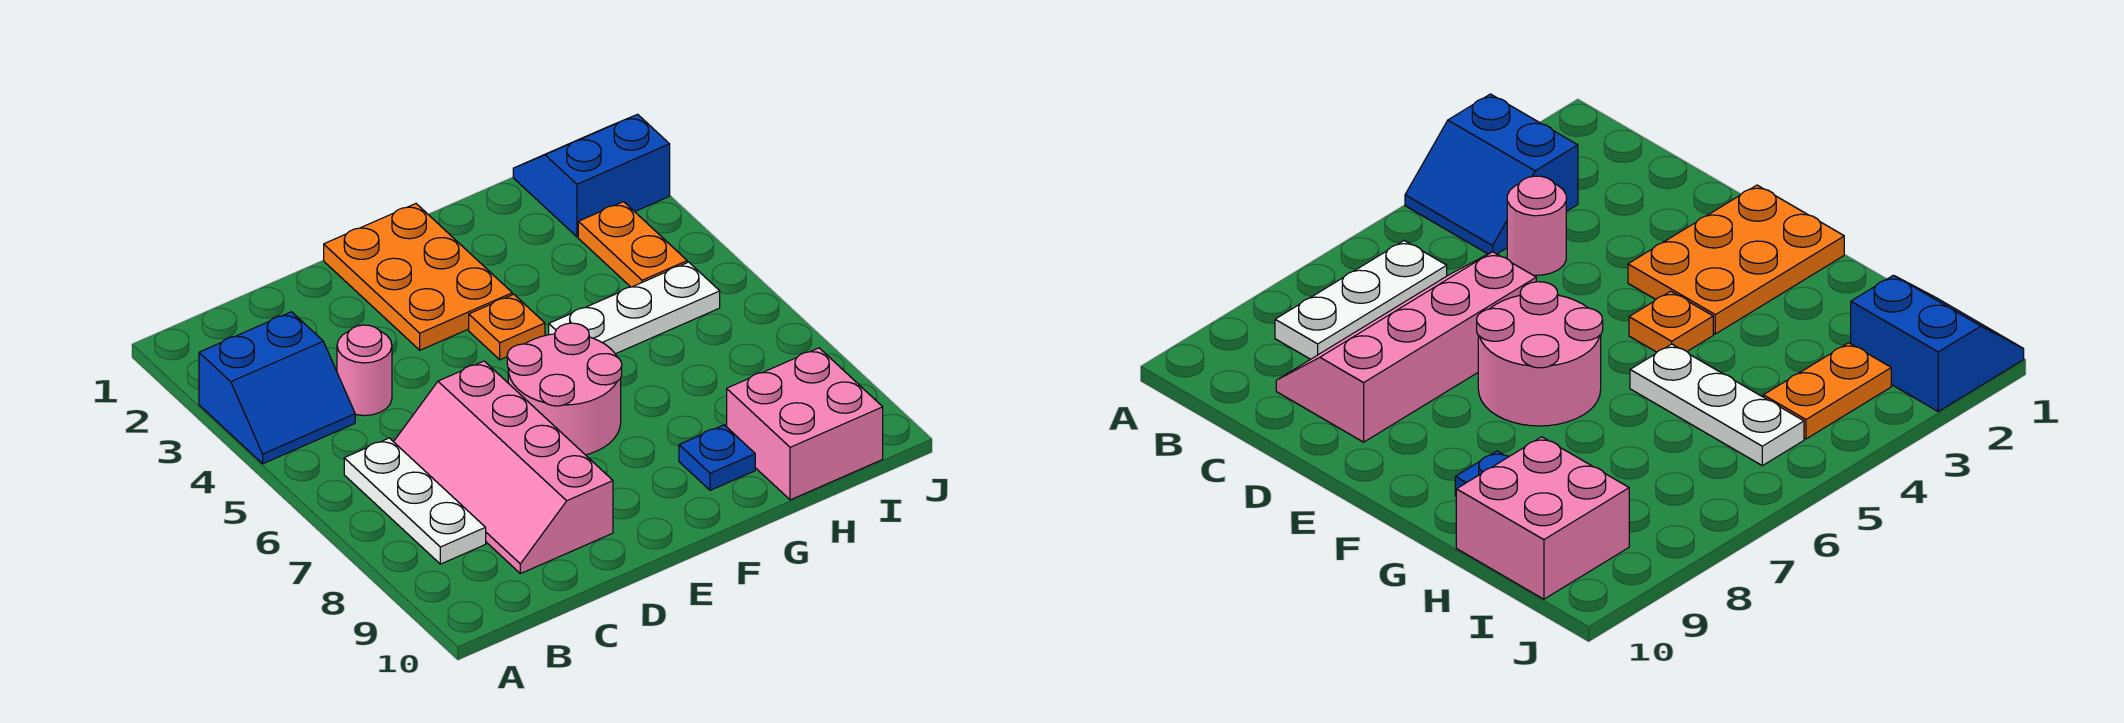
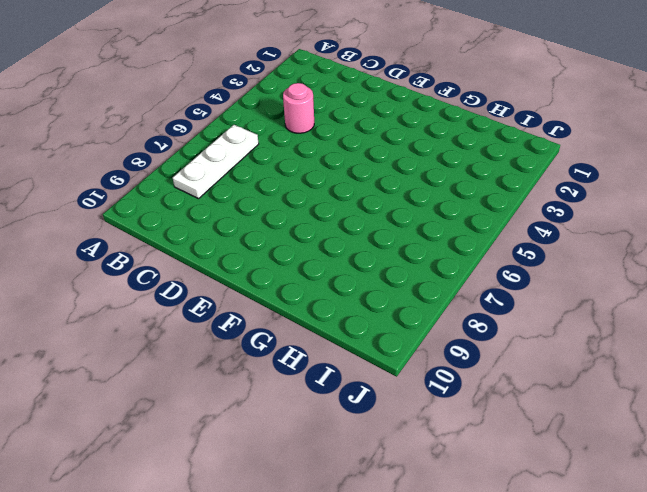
none -> blue slope A3:B4 level 1 top 3
none -> pink slope C6:D9 level 1 top D
none -> orange plate E1:F3 level 1

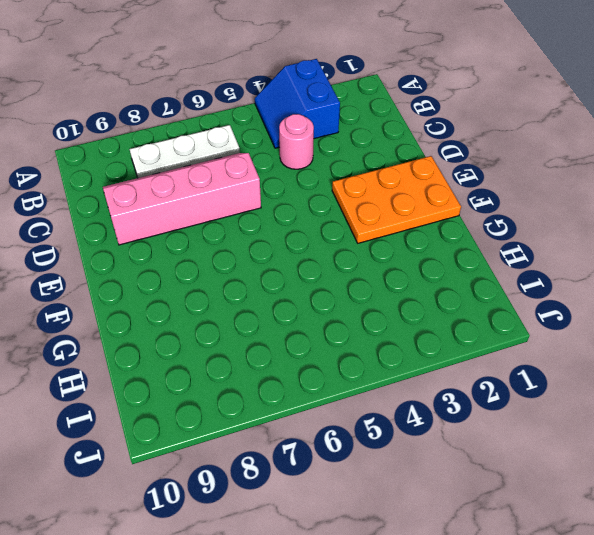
none -> pink round brick E6:F7 level 1
none -> orange plate F4 level 1
none -> white plate G5:I5 level 1

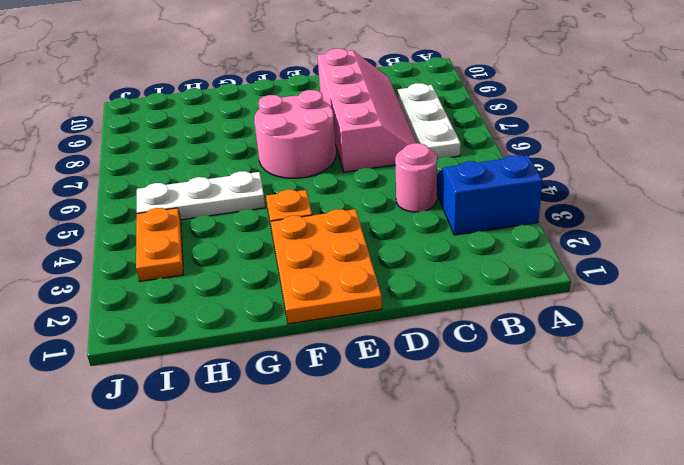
none -> blue plate G9 level 1
none -> pink brick H9:I10 level 1
none -> blue slope I1:J2 level 1 top 2

